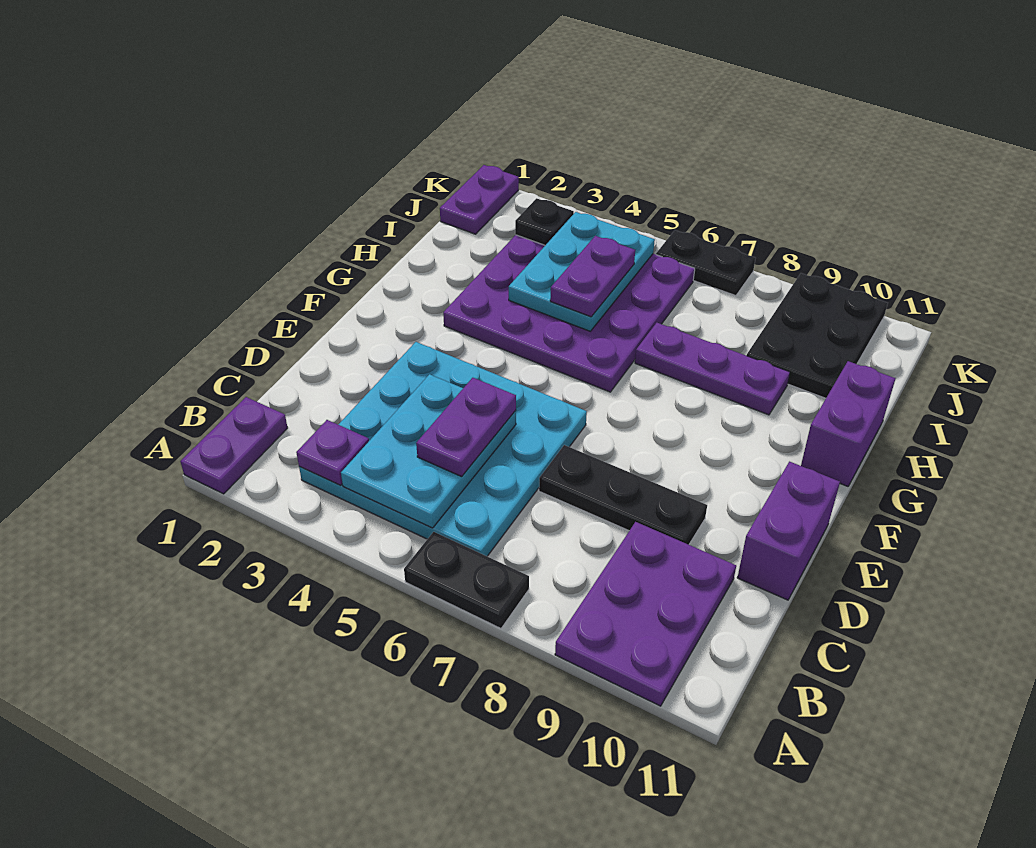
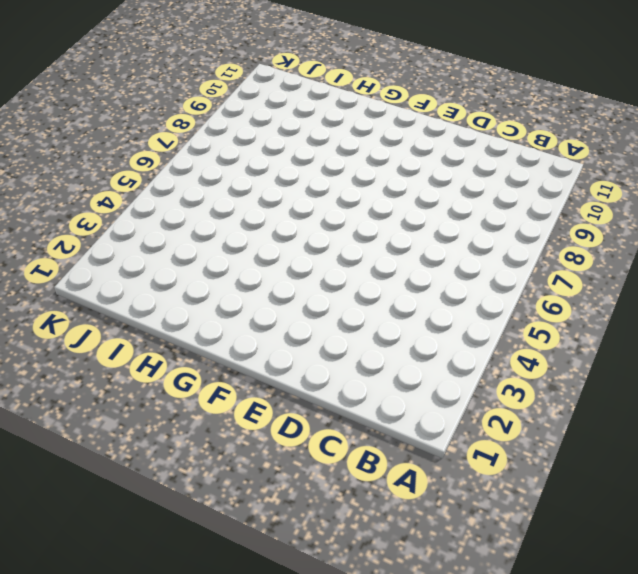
none -> purple plate A1:B1 level 1
none -> black plate A6:A7 level 1
none -> purple plate A9:C10 level 1

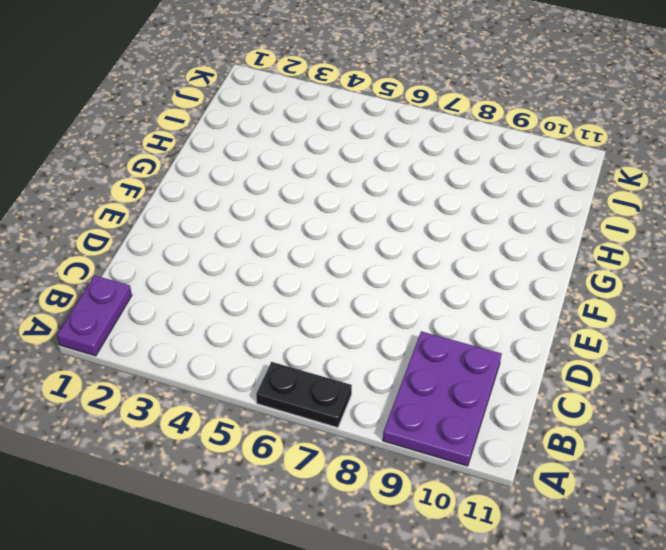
none -> cyan plate B3:E6 level 1
none -> black plate D7:D9 level 1
none -> purple brick D11:E11 level 1

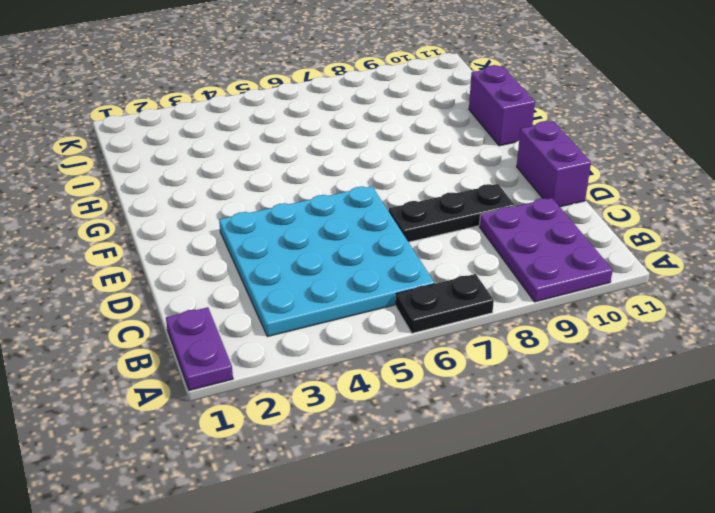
none -> purple plate G3:J6 level 1
none -> purple plate H7:H9 level 1
none -> black plate I9:K10 level 1

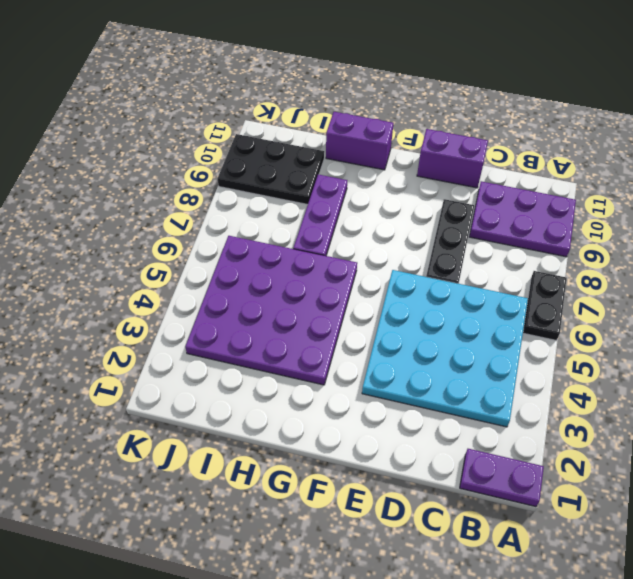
none -> purple plate J1:K1 level 1
none -> black plate K6:K7 level 1
none -> purple plate B3 level 2

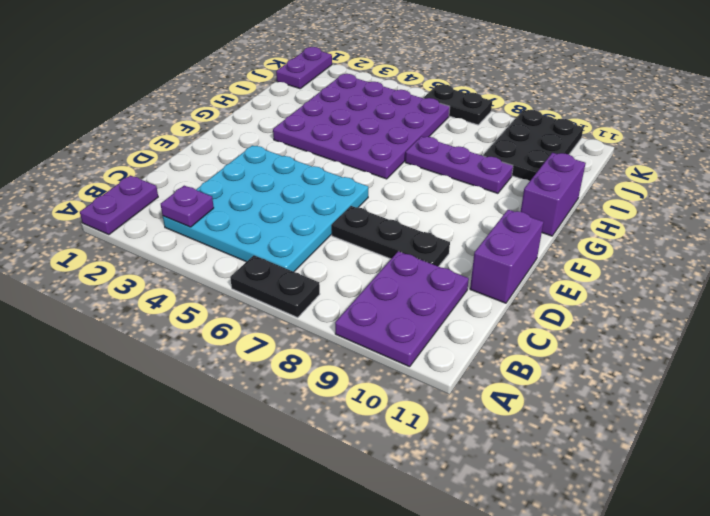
none -> cyan plate B4:D5 level 2
none -> cyan plate H4:J5 level 2
none -> black plate J3 level 2

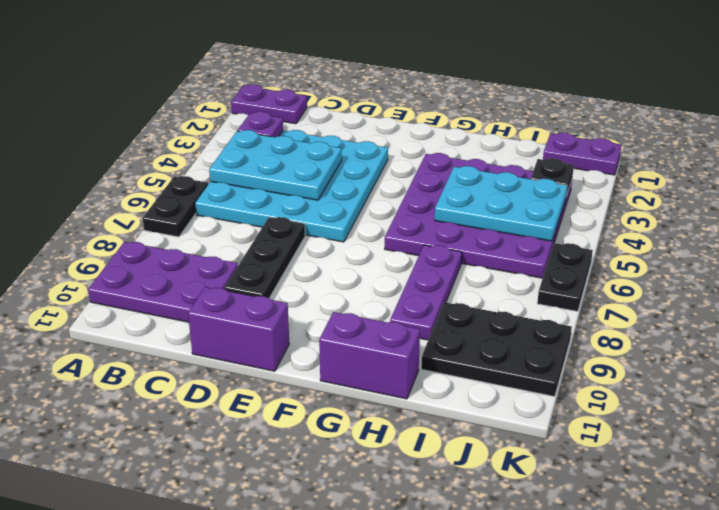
none -> purple plate C5:D5 level 3
none -> purple plate H5:I5 level 3

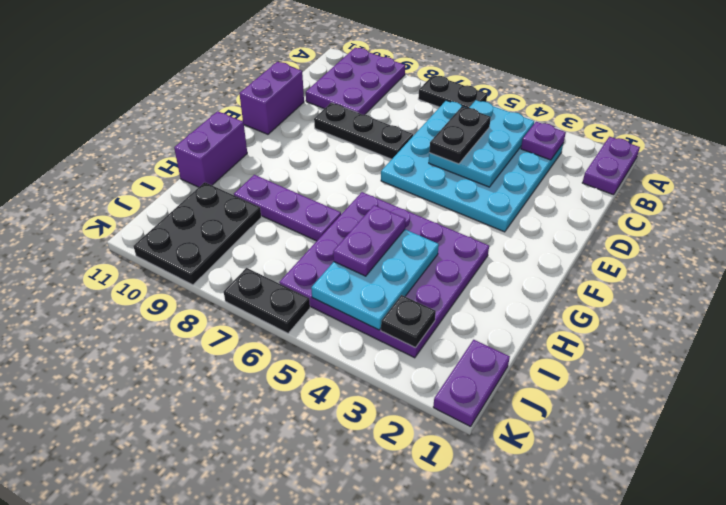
black plate C5:D5 level 3 -> purple plate C5:D5 level 3

